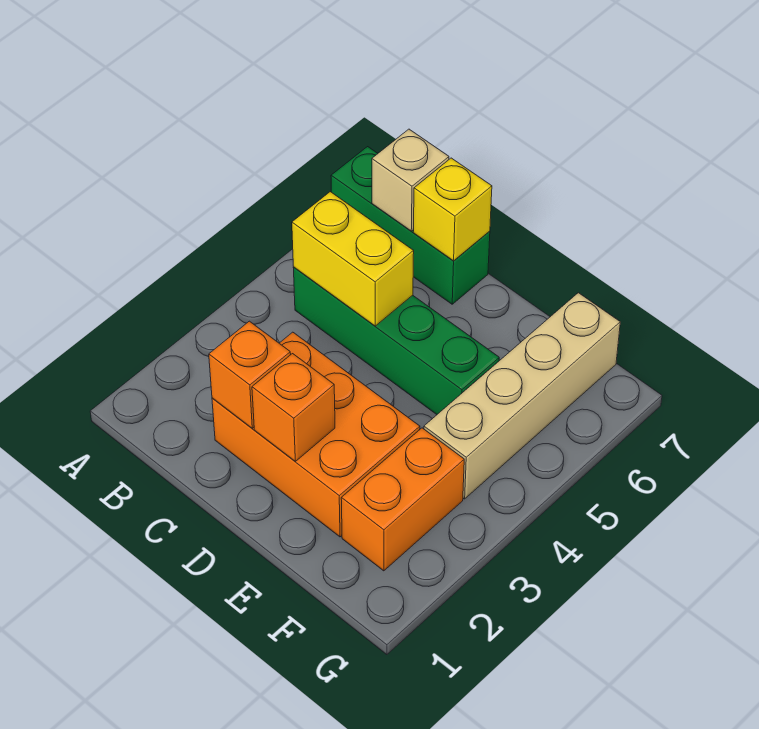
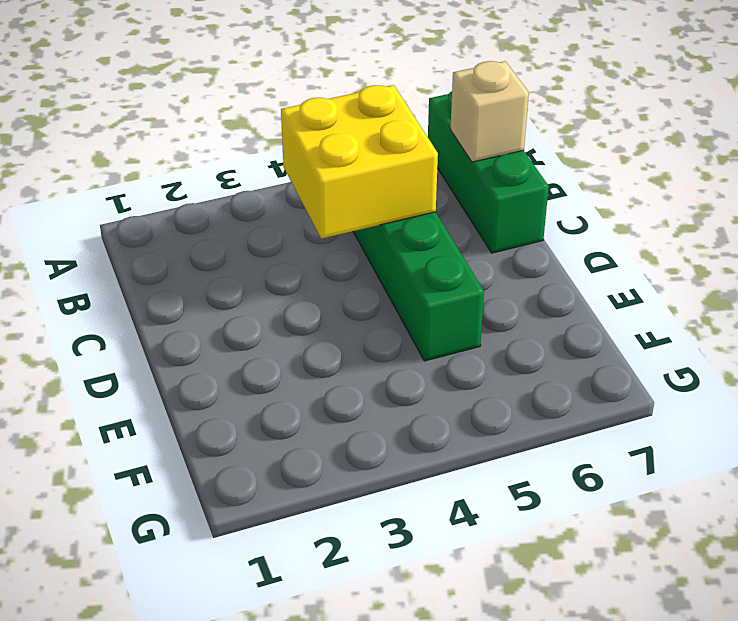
yellow brick B4:C5 level 2 -> yellow brick B5:C5 level 2
none -> orange brick C2:E3 level 1
none -> orange brick F2:F3 level 1

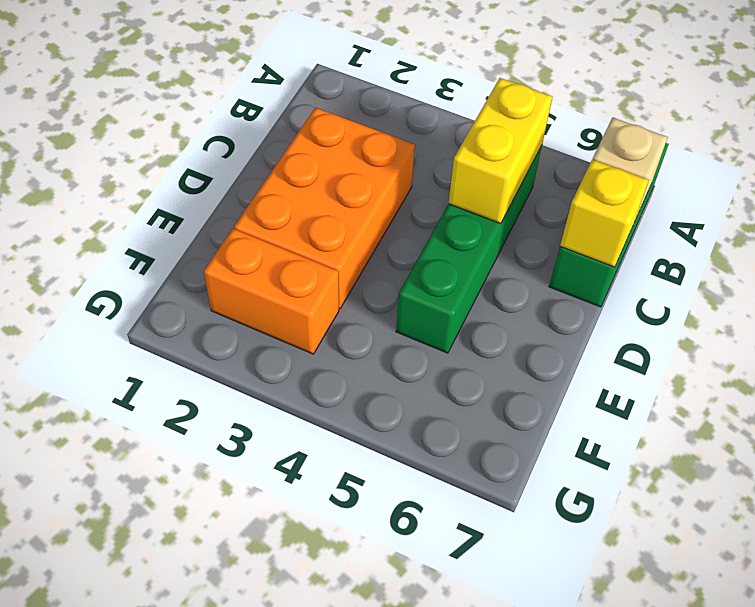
none -> tan brick F4:F7 level 1
none -> orange brick C2 level 2

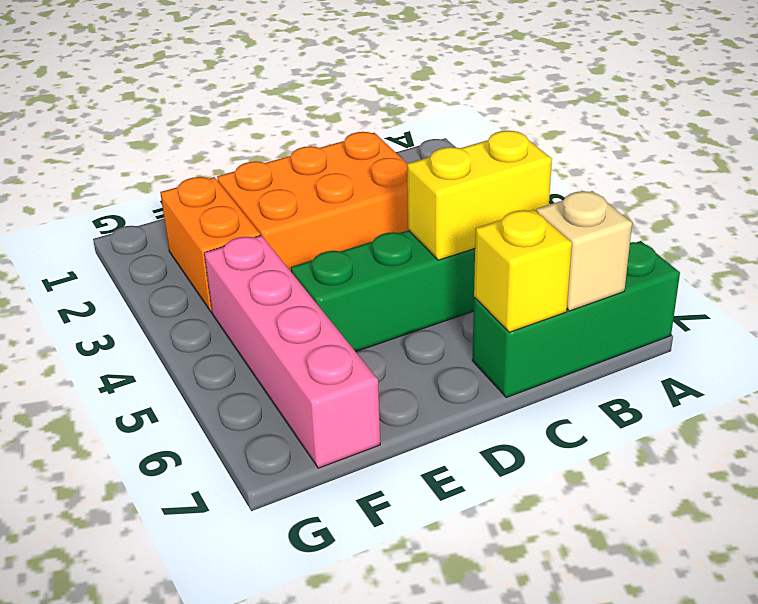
pink brick F4:F7 level 1 -> tan brick F4:F7 level 1
none -> orange brick C2 level 2
none -> orange brick D2 level 2

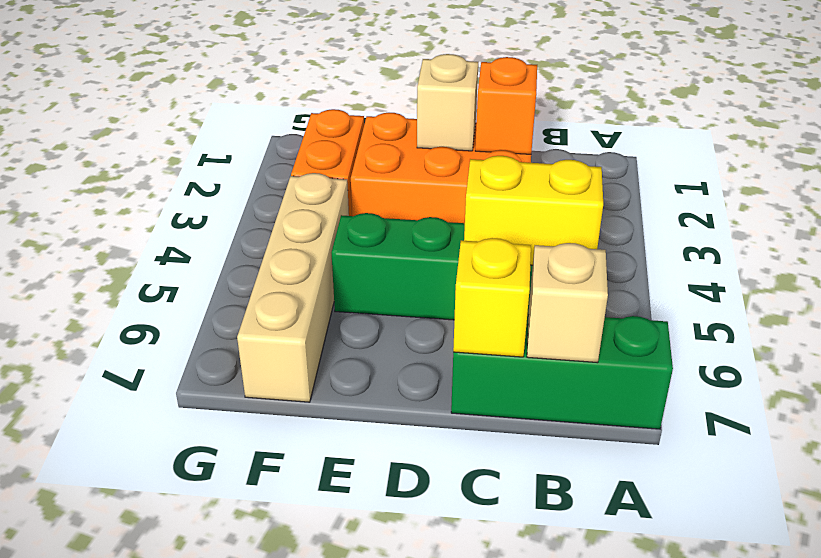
tan brick D2 level 2 -> orange brick D2 level 2

